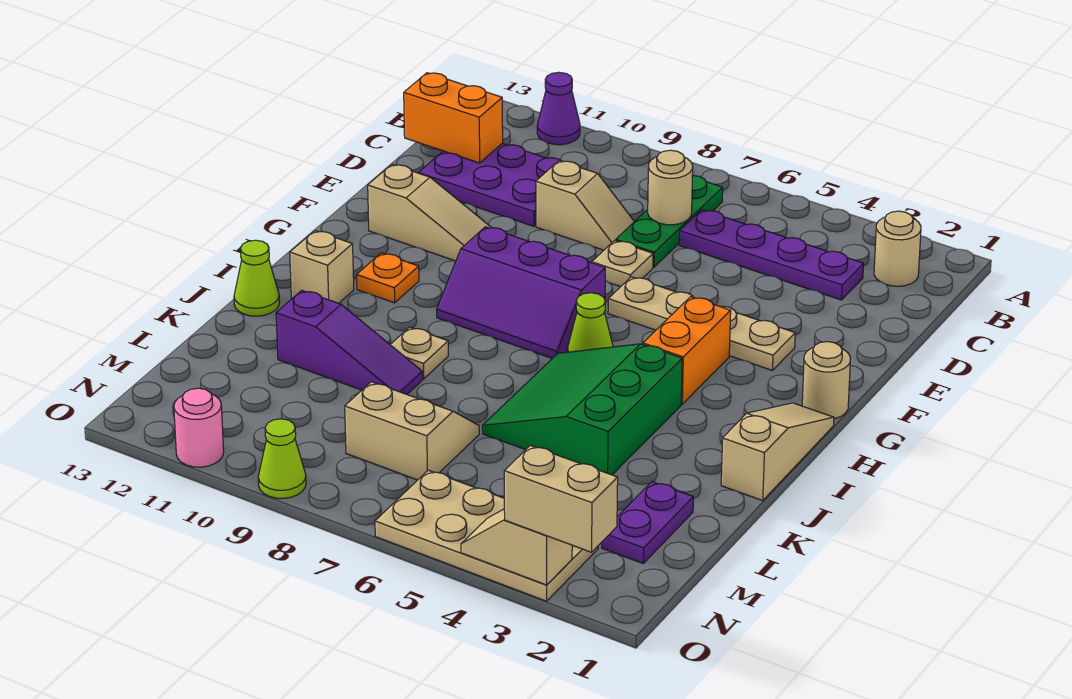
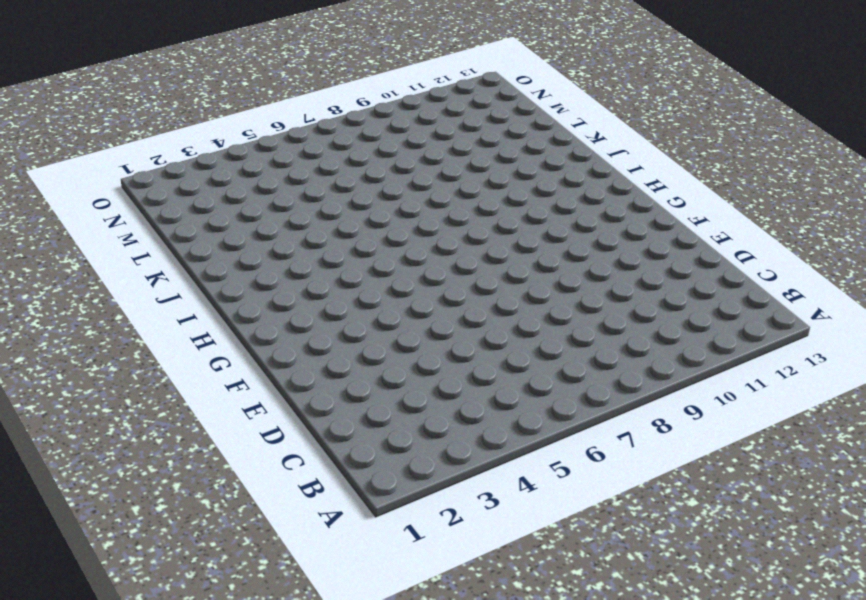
none -> purple cone A11 level 1
none -> tan round brick B2 level 1
none -> green plate B7:D7 level 1

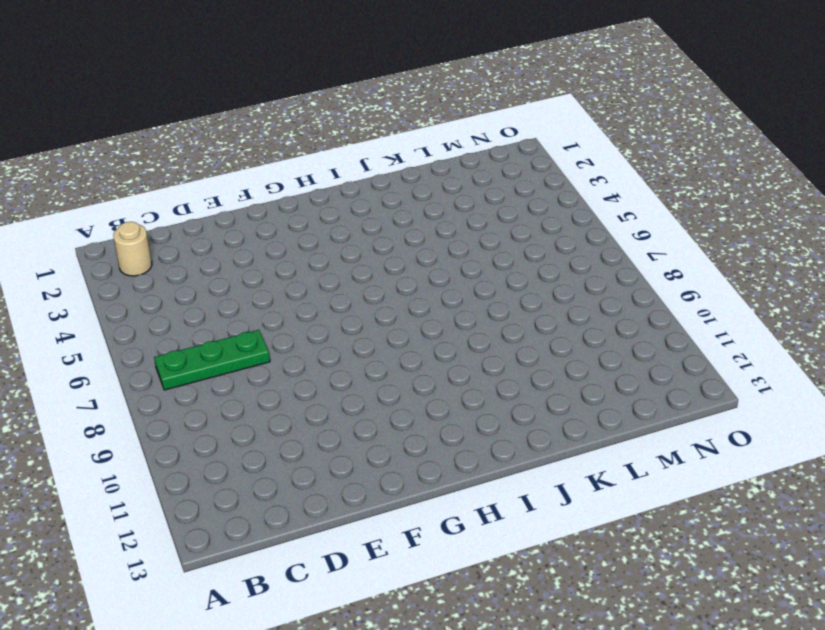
none -> purple cone A11 level 1
none -> purple plate C3:C6 level 1
none -> purple plate C10:D12 level 1

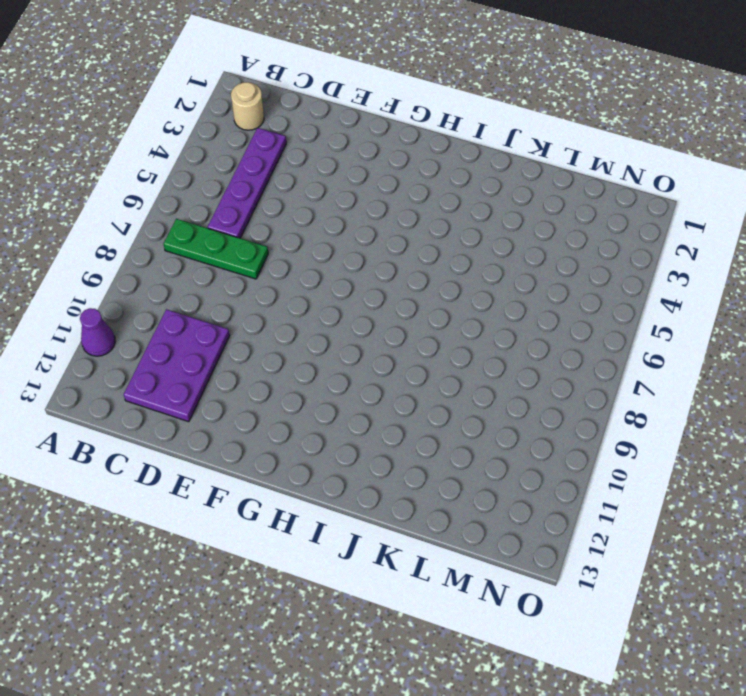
none -> tan slope D8:D9 level 1 top 9
none -> tan plate E7 level 1
none -> tan plate F3:F6 level 1

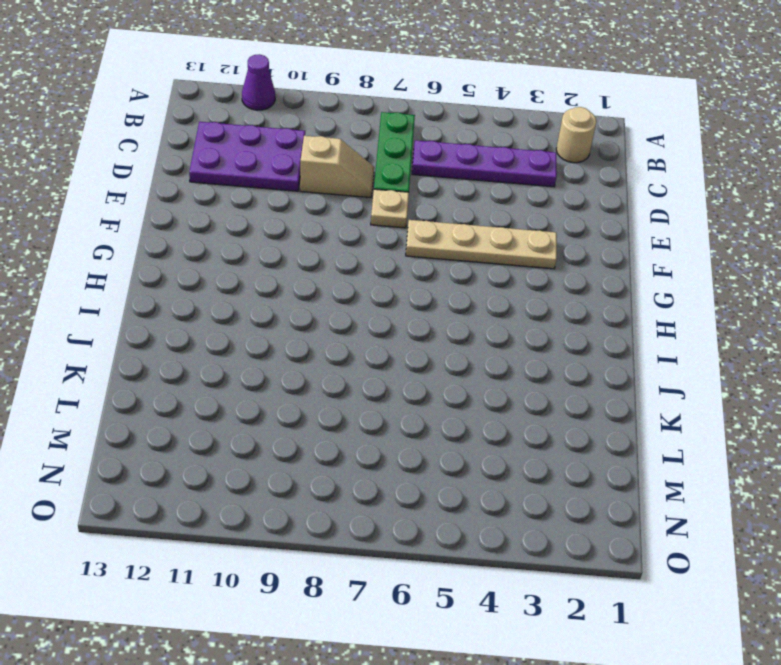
none -> tan slope F10:F12 level 1 top 12
none -> tan round brick G1 level 1
none -> orange brick G4:H4 level 1

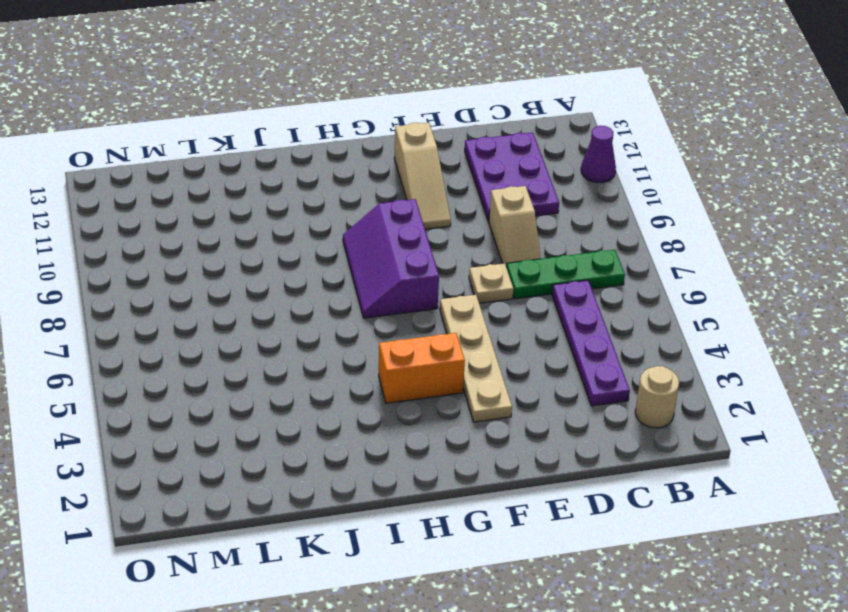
none -> tan round brick G1 level 1
none -> tan slope H1:J1 level 1 top J
none -> lime cone H6 level 1

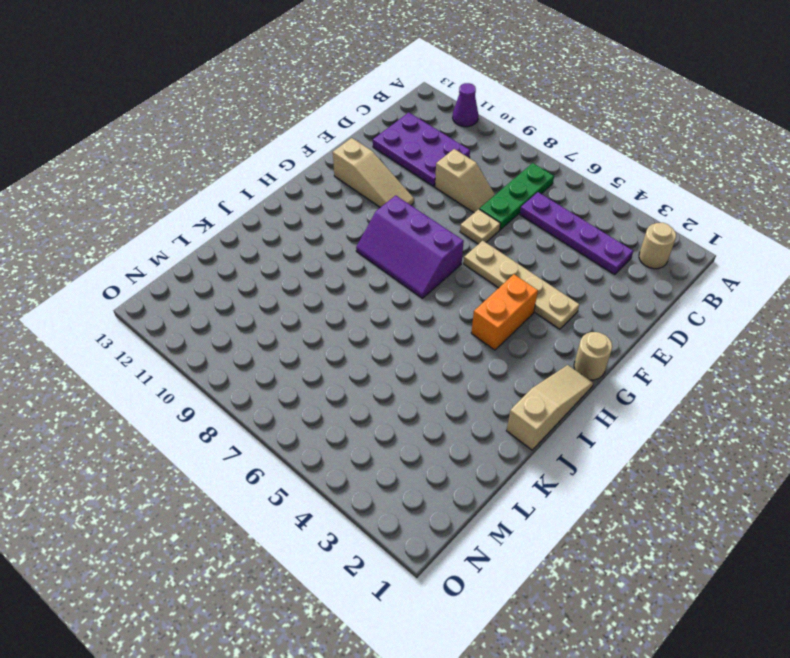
none -> lime cone H6 level 1
none -> orange plate H11 level 1
none -> green slope I4:K6 level 1 top 4

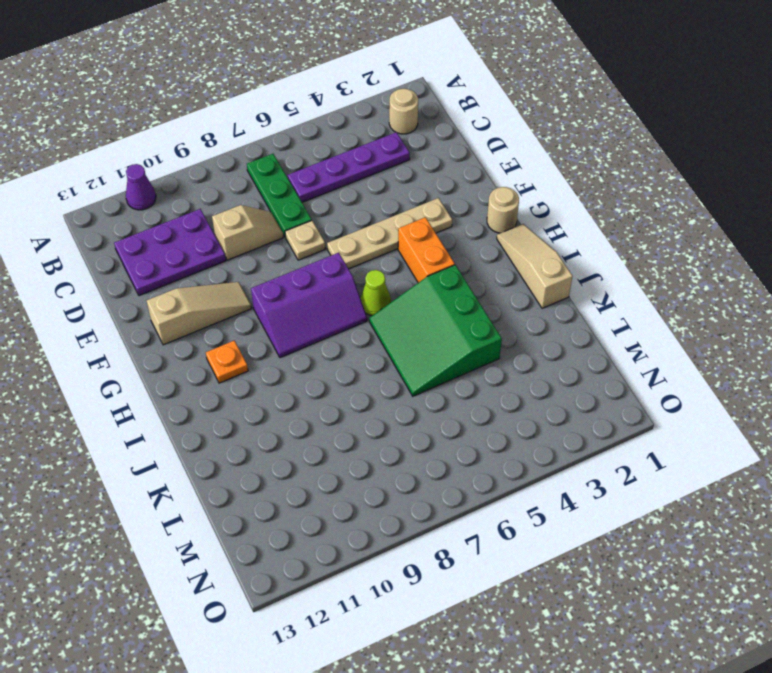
none -> tan brick I12 level 1
none -> tan plate J9 level 1
none -> lime cone J13 level 1

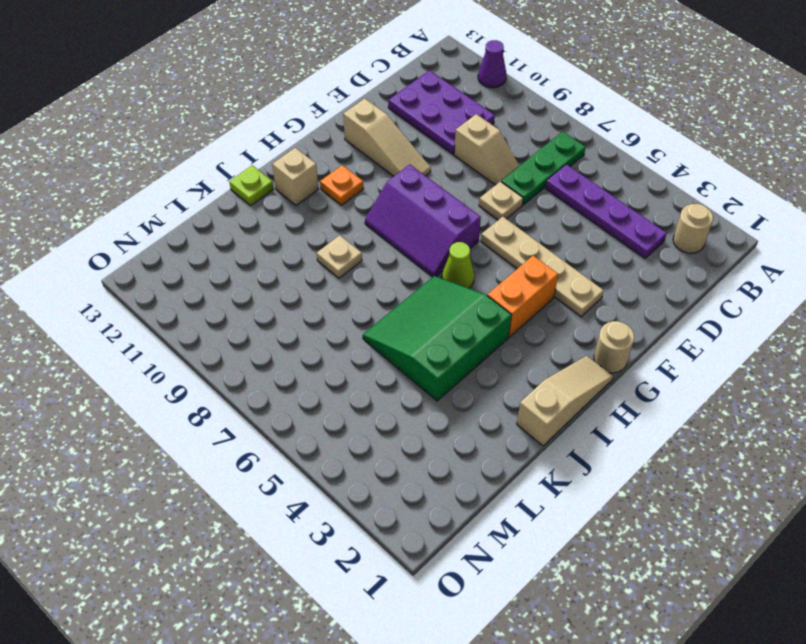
lime plate J13 level 1 -> lime cone J13 level 1
none -> purple slope K9:K11 level 1 top 11
none -> purple plate L2:M2 level 1
none -> tan slope L7:M8 level 1 top M

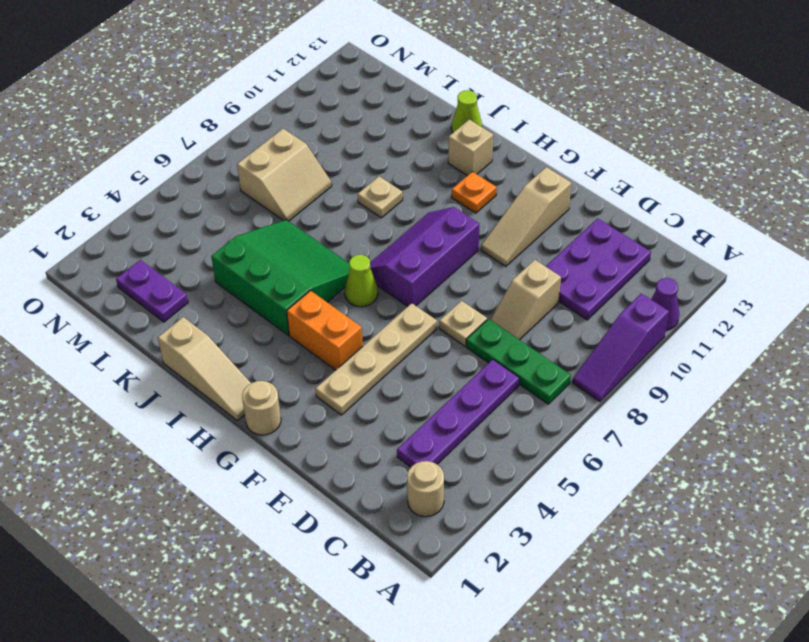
purple slope A8:A10 level 1 top 10 -> purple slope K9:K11 level 1 top 11
none -> tan plate N3:O6 level 1
none -> lime cone O9 level 1
none -> pink round brick O11 level 1

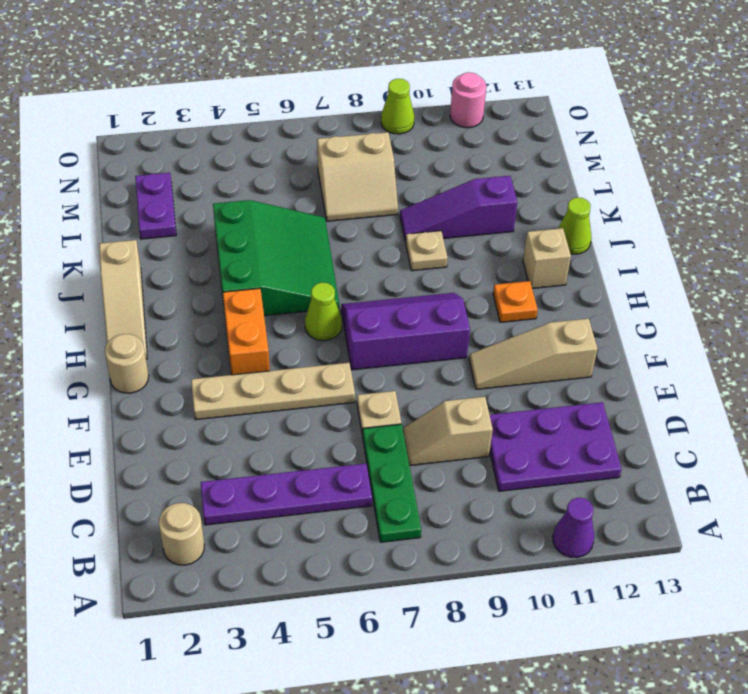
none -> tan plate N3:O6 level 1
none -> tan round brick C7 level 2
none -> orange brick C12:C13 level 2

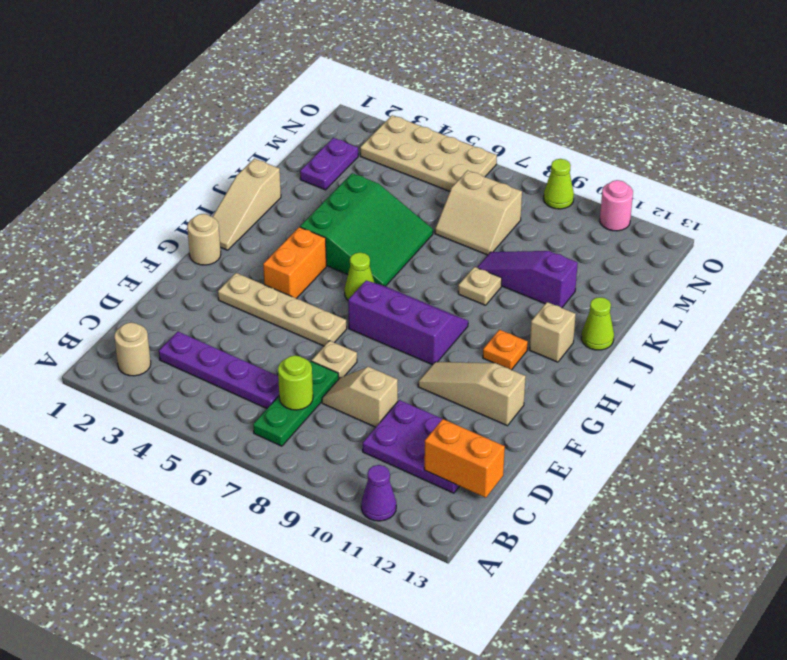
lime round brick C7 level 2 -> tan round brick C7 level 2
none -> tan slope O3:O4 level 2 top 3
none -> tan brick O2:O3 level 3

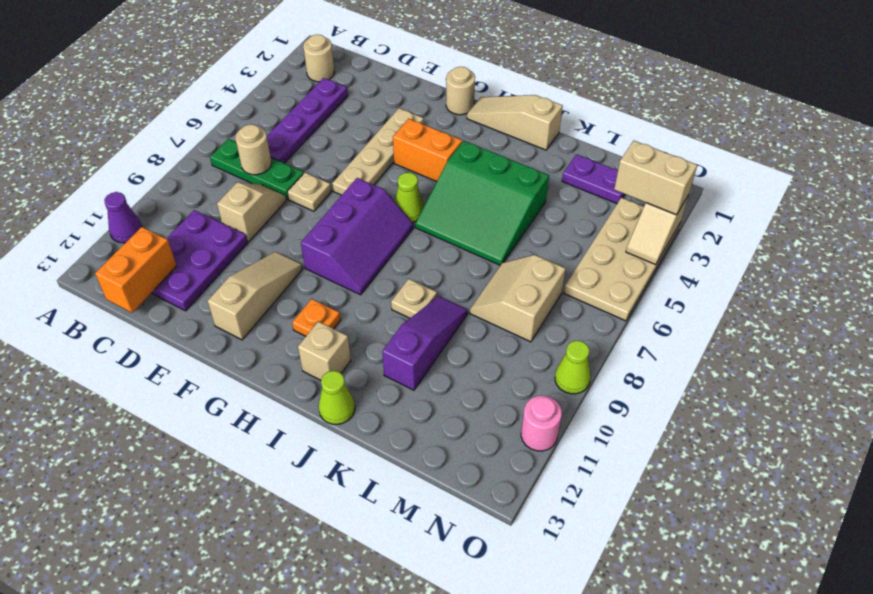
tan brick N3:O3 level 3 -> tan brick O2:O3 level 3

